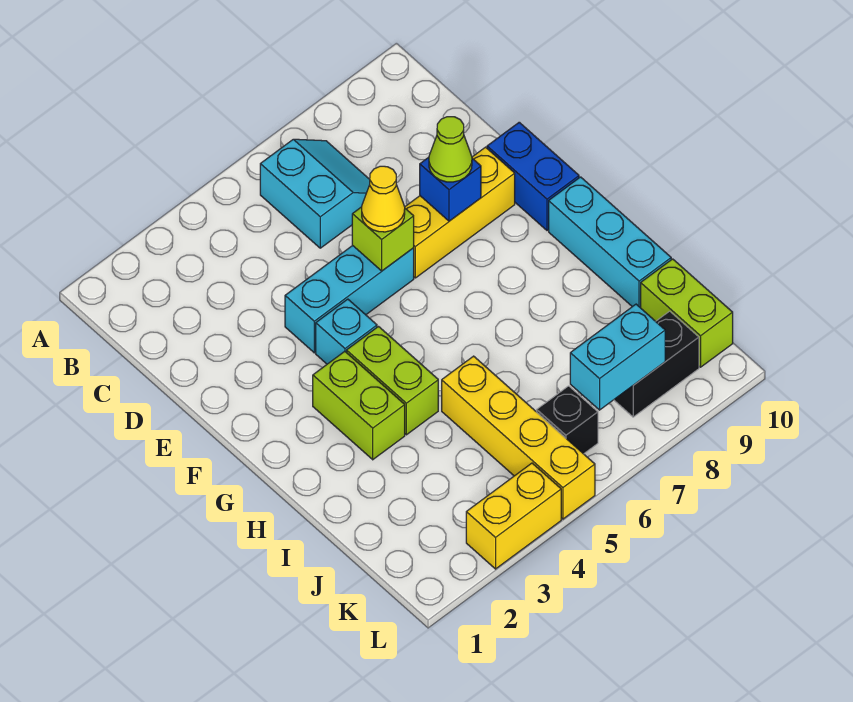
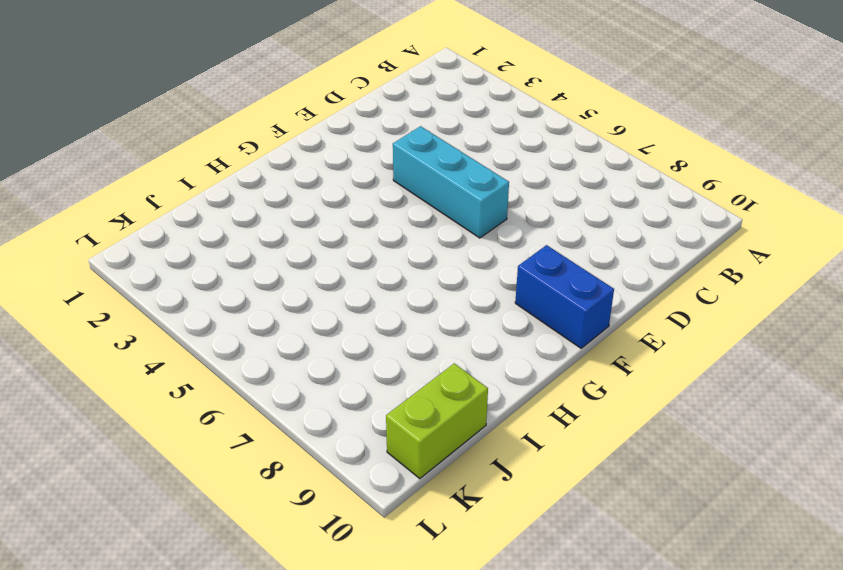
blue brick F9:F10 level 1 -> blue brick E10:F10 level 1
none -> cyan slope B6:C7 level 1 top 6
none -> yellow brick E7:E9 level 1
none -> cyan brick F4 level 1

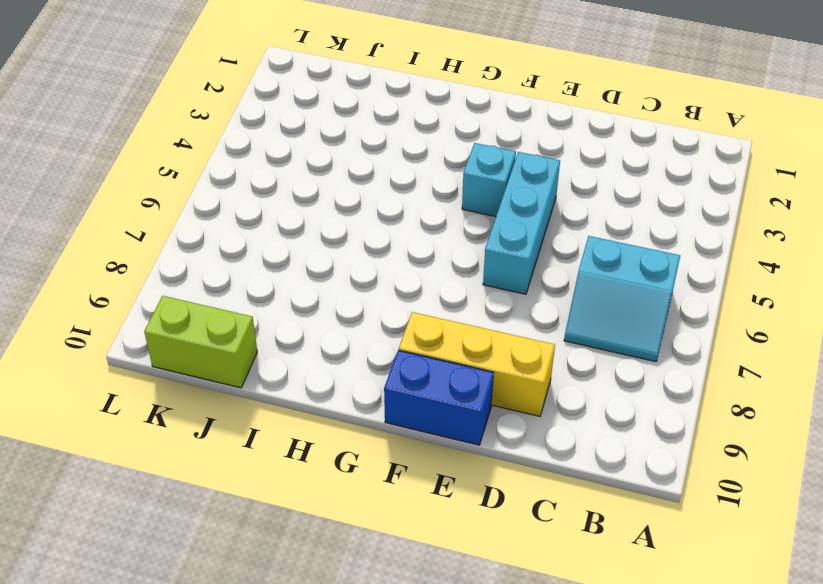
yellow brick D9:F9 level 1 -> yellow brick E7:E9 level 1
none -> lime brick G3:H3 level 1
none -> lime brick G4:H4 level 1
none -> cyan brick G10:I10 level 1

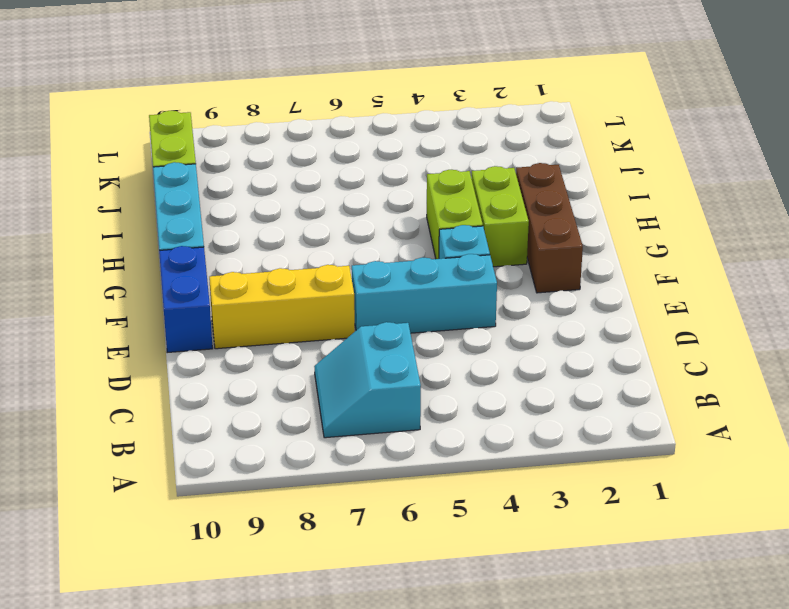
brown brick F2:H2 level 1 -> none
none -> yellow brick I5:L5 level 1
none -> black brick K6 level 1
none -> black brick K8:K9 level 1

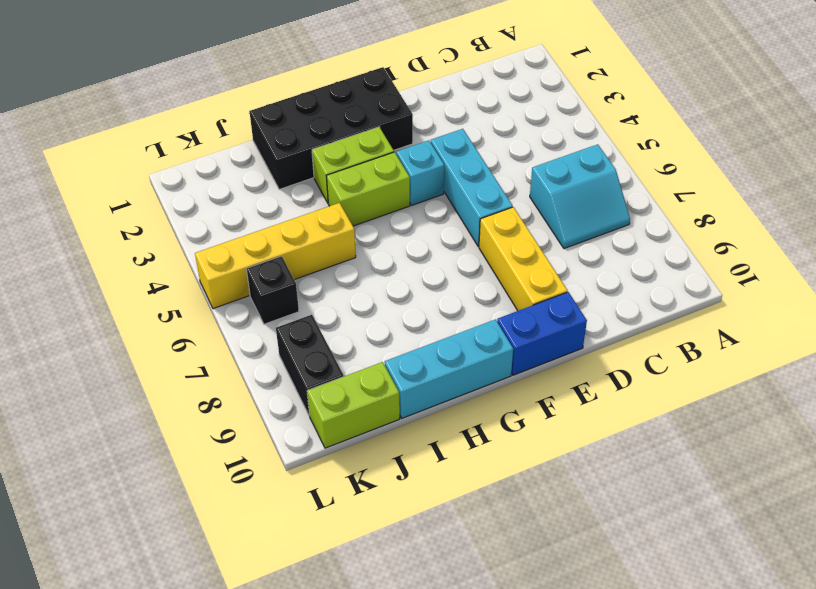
black brick F1:I2 level 1 -> none
none -> yellow brick L3:L4 level 1
none -> lime brick E6 level 2
none -> blue brick E8 level 2

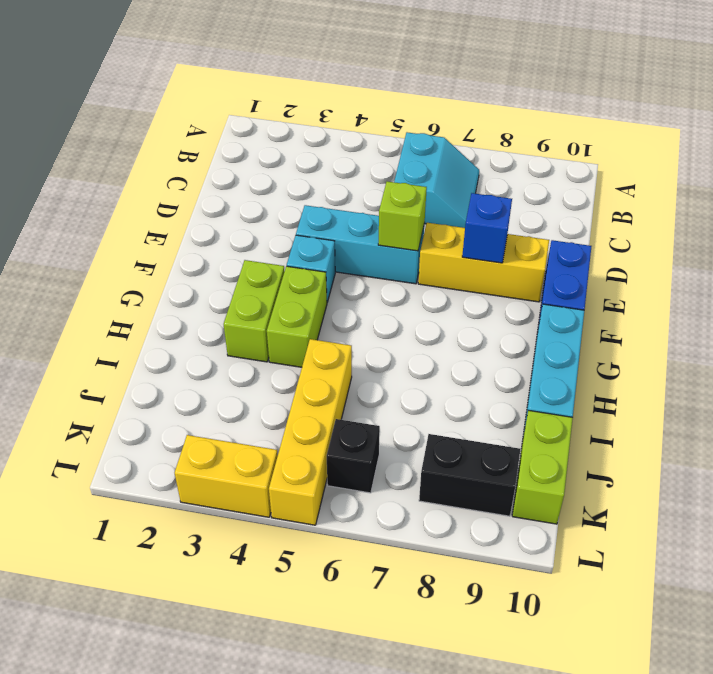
none -> cyan brick K7:K8 level 2
none -> yellow cone E6 level 3
none -> lime cone E8 level 3

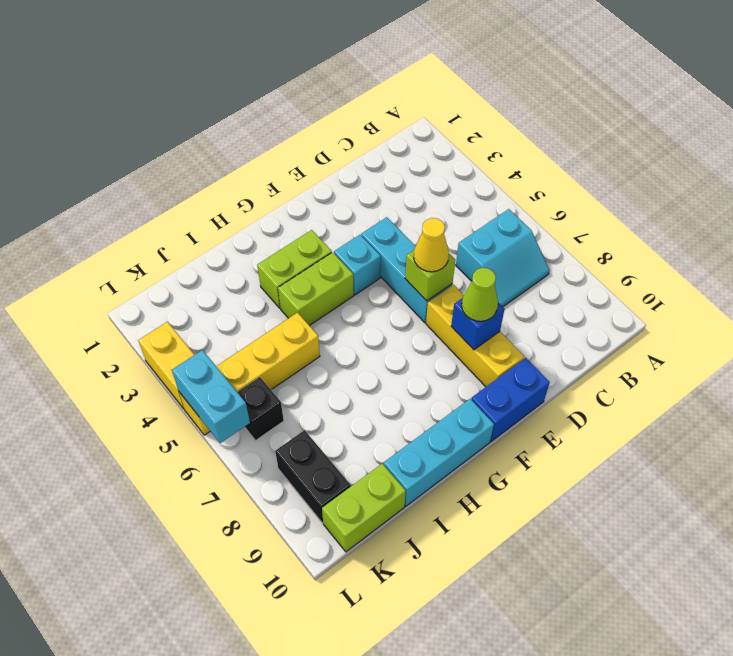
cyan brick L5:L6 level 2 -> cyan brick K7:K8 level 2

